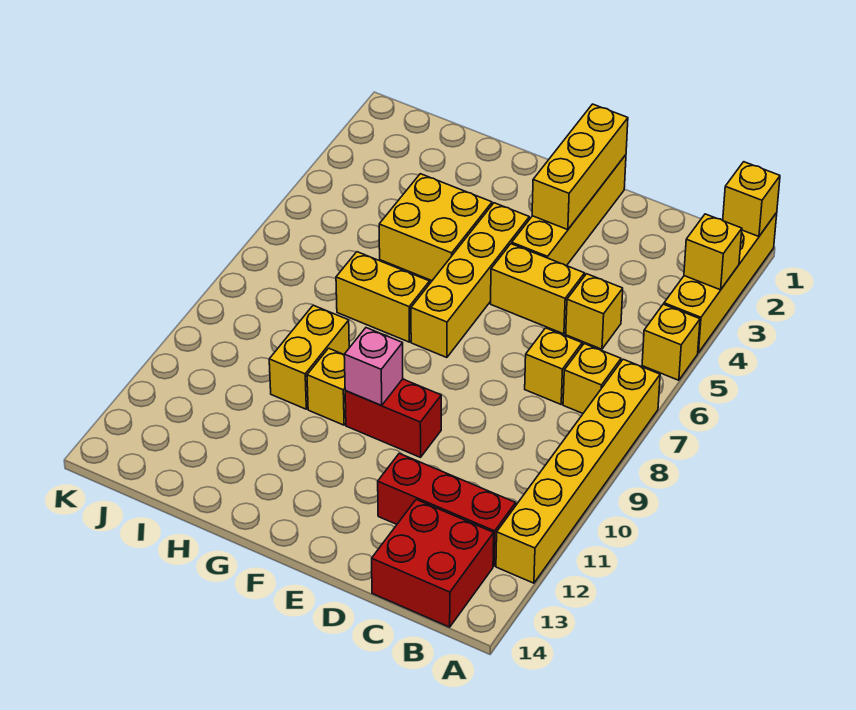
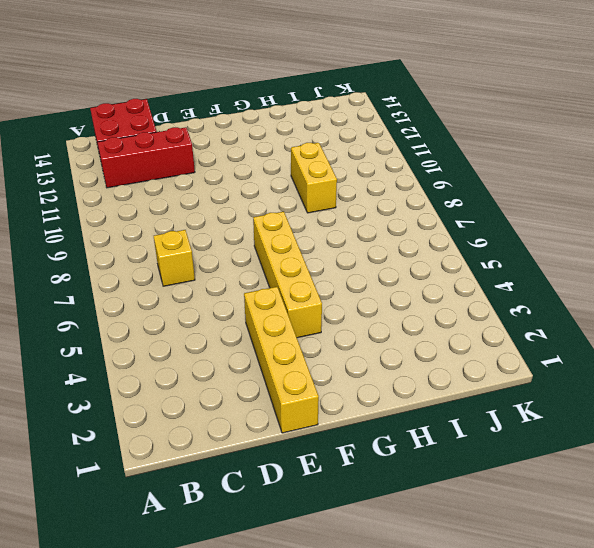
none -> yellow brick A1:A4 level 1
none -> yellow brick A5 level 1
none -> yellow brick A7:A12 level 1

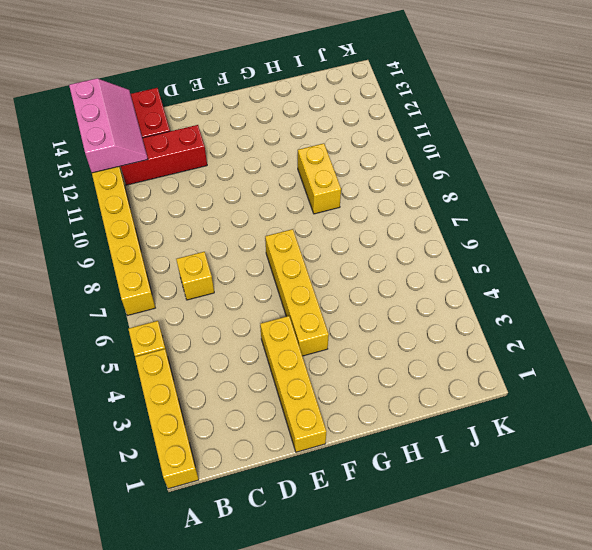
pink slope A12:B14 level 2 top A -> none
none -> yellow brick B7 level 1
none -> yellow brick C5 level 1
none -> yellow brick D5:E5 level 1

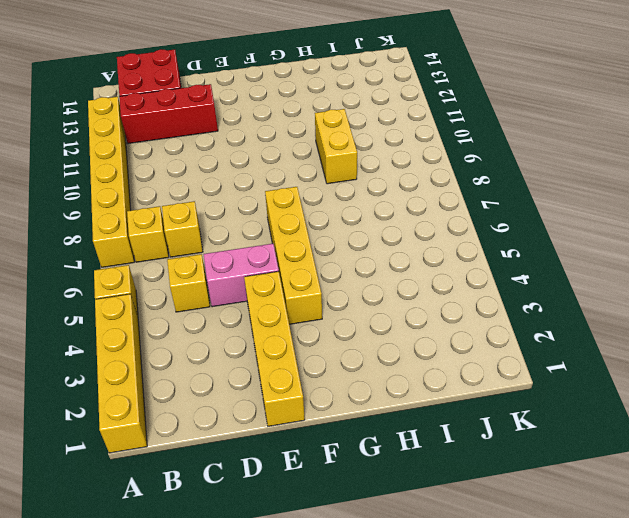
pink brick D5:E5 level 1 -> yellow brick D5:E5 level 1
none -> red brick E10:F10 level 1
none -> yellow brick G4:H5 level 1
none -> yellow brick G7:H7 level 1

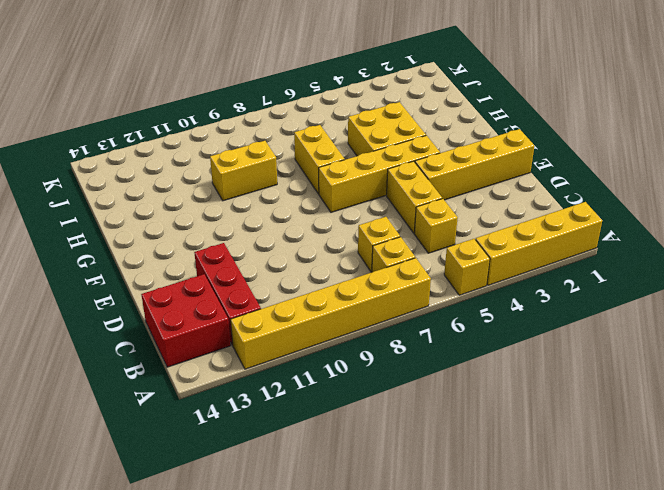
none -> red brick E10:F10 level 1
none -> yellow brick G10 level 1
none -> yellow brick A1 level 2

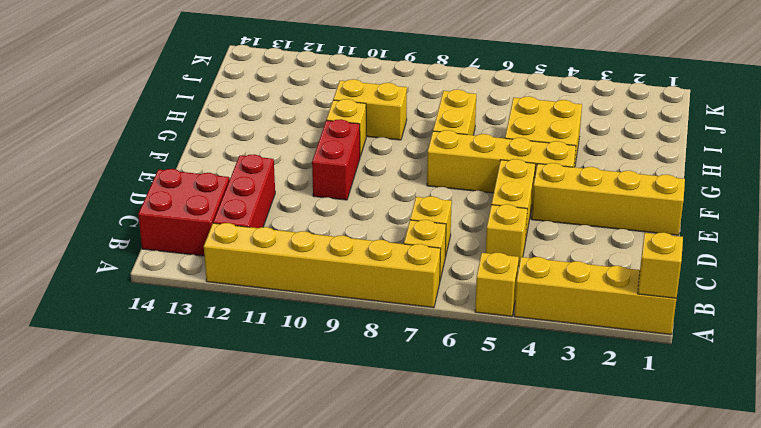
none -> yellow brick A3 level 2
none -> yellow brick E1:E3 level 2
none -> pink brick F10 level 2

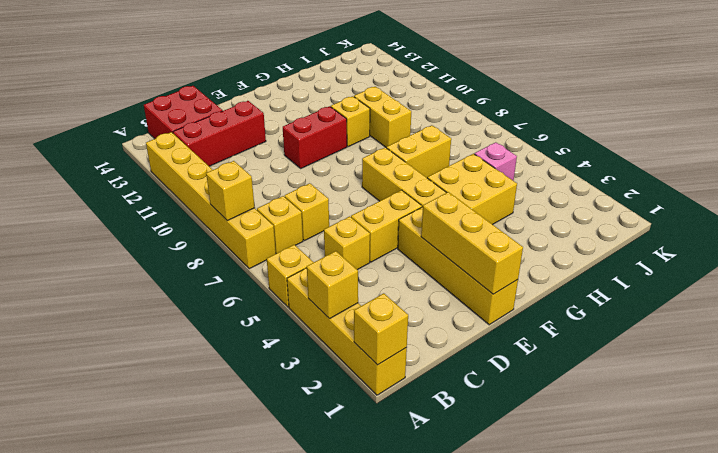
yellow brick A8 level 2 -> none
pink brick I5 level 1 -> pink brick F10 level 2

